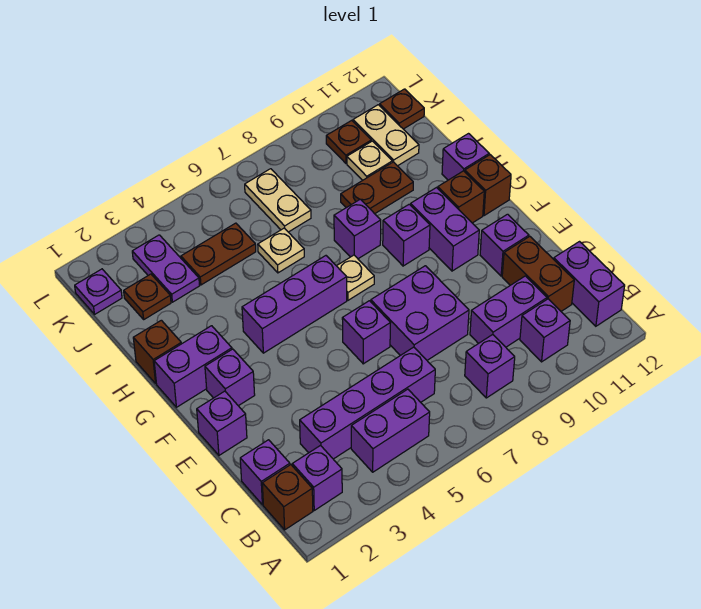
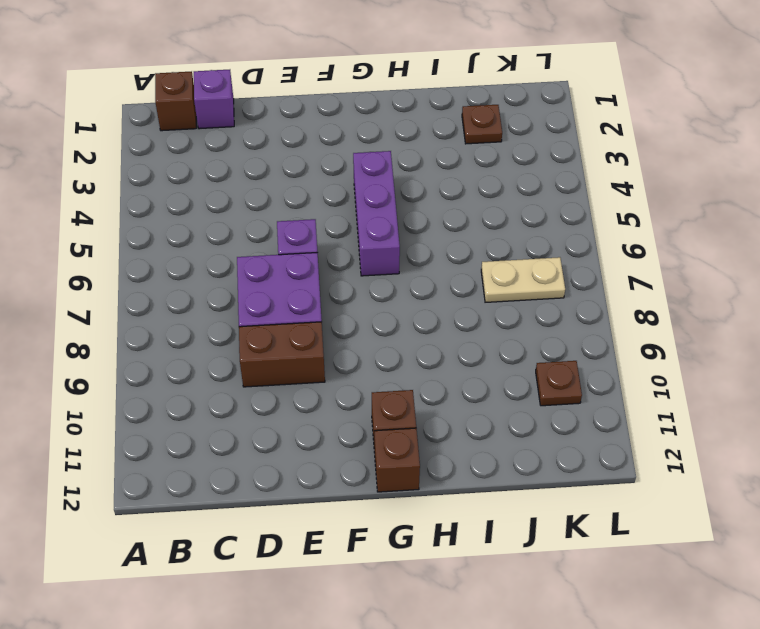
brown brick D9:E9 level 1 -> brown brick C11:D11 level 1
none -> purple brick B2 level 1
none -> purple brick B4:B5 level 1
none -> purple brick B8 level 1
none -> purple brick B10 level 1

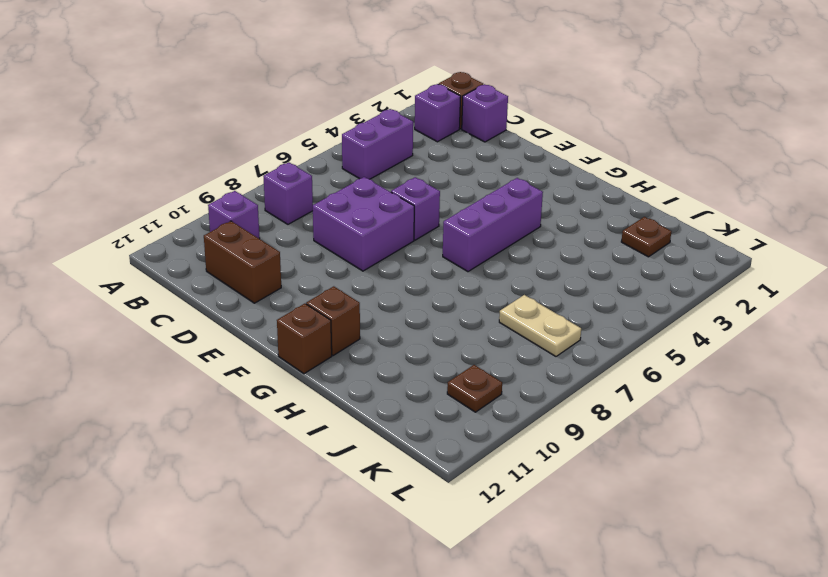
none -> purple brick B12:C12 level 1
none -> purple brick C3:C6 level 1
none -> purple brick C9:C10 level 1
none -> purple brick E1 level 1

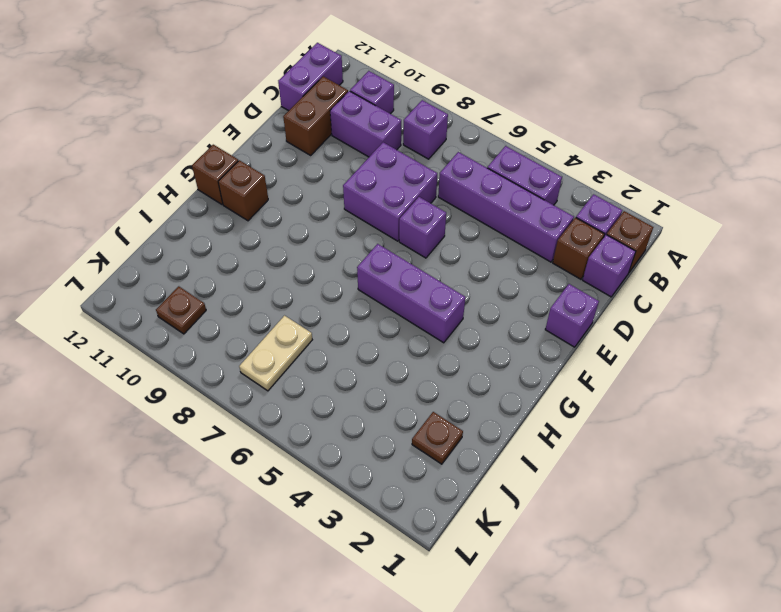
brown brick C2 level 1 -> brown brick H1 level 1
none -> purple brick E11 level 1
none -> purple brick F2 level 1
none -> purple brick F10:G10 level 1
none -> purple brick G1:G2 level 1

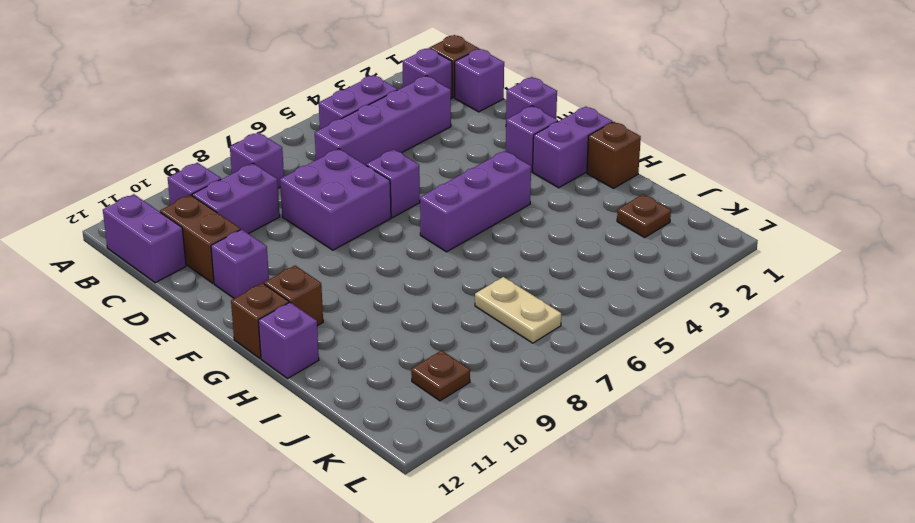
none -> purple brick F10:G10 level 1
none -> tan plate G7 level 1
none -> purple brick G9 level 1
none -> purple brick H8 level 1

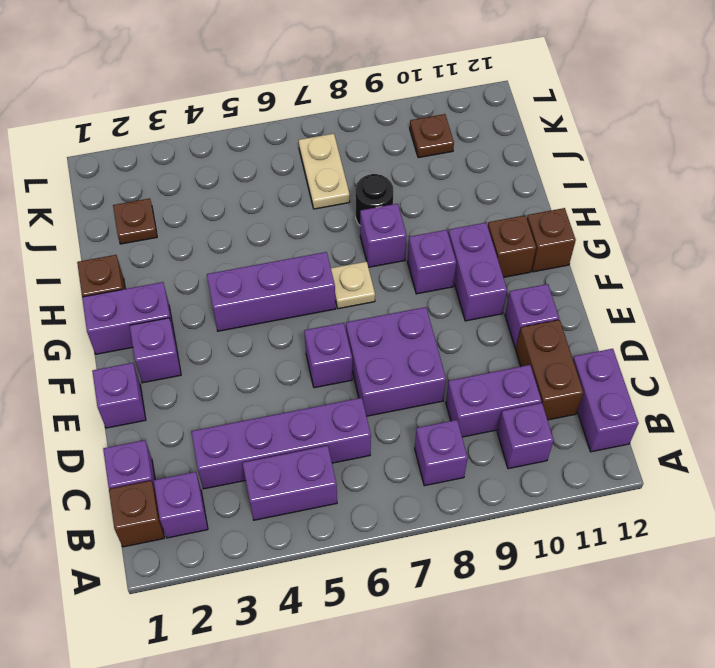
black round brick I8 level 1 -> none
none -> purple brick H12 level 1
none -> tan plate I6 level 1
none -> brown plate I9:I10 level 1
none -> purple plate J3:K3 level 1

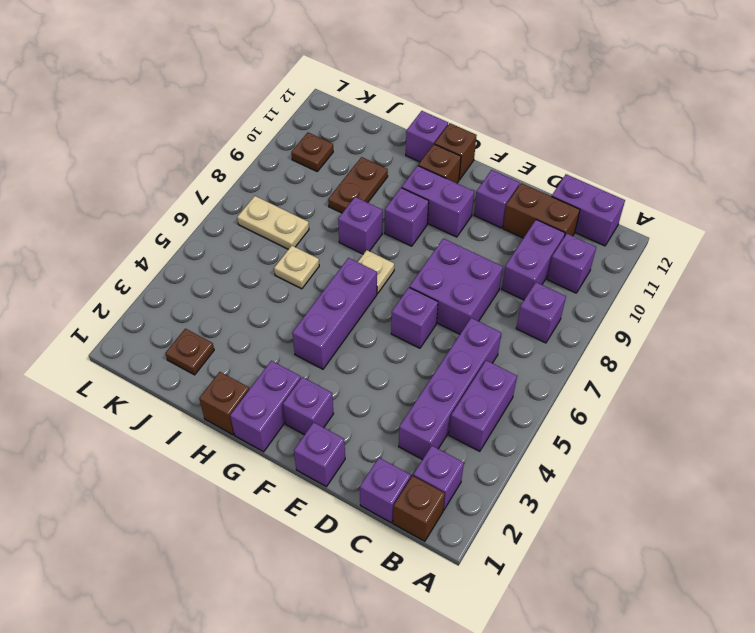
none -> purple plate J3:K3 level 1
none -> brown plate J4:J5 level 1
none -> tan plate J10 level 1
none -> tan plate J11:K11 level 1

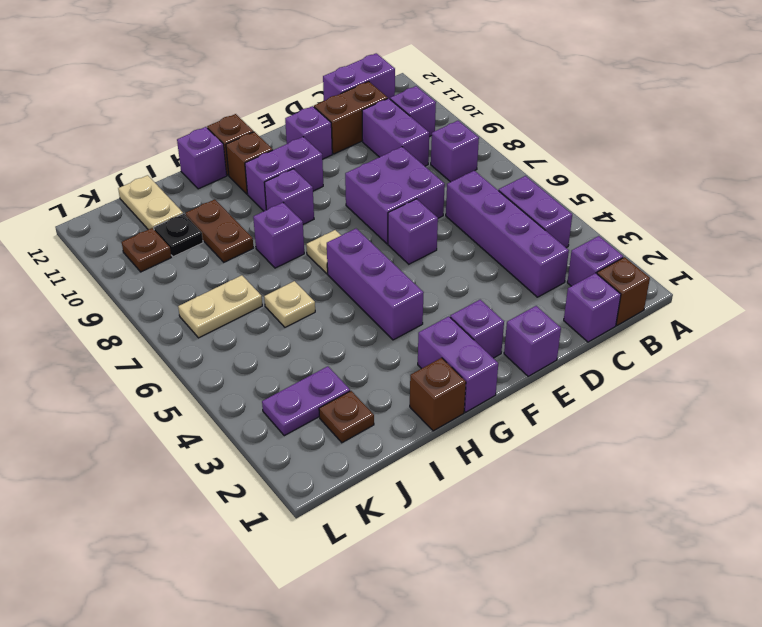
black plate J10 level 1 -> tan plate J10 level 1
tan plate J11:J12 level 1 -> tan plate J11:K11 level 1
none -> brown plate J4:J5 level 1
none -> purple plate K1 level 1
none -> brown plate K12 level 1

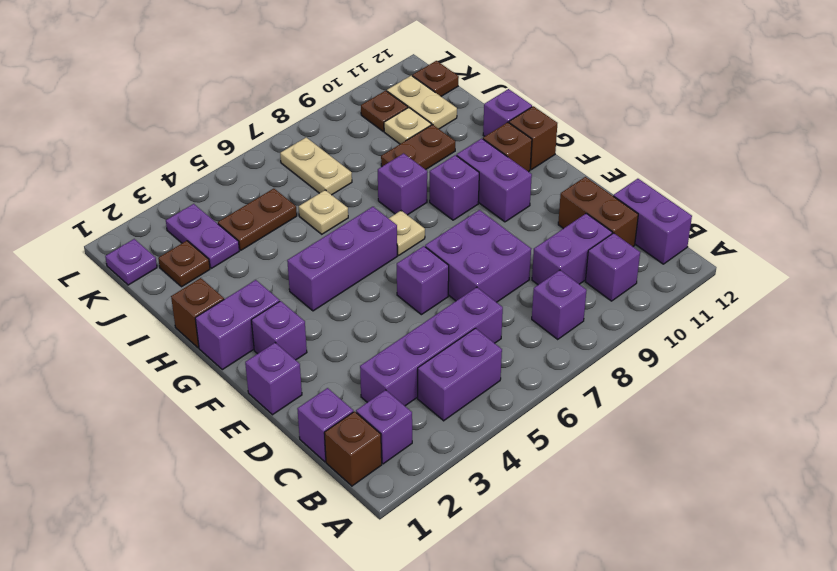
none -> purple brick E11 level 1

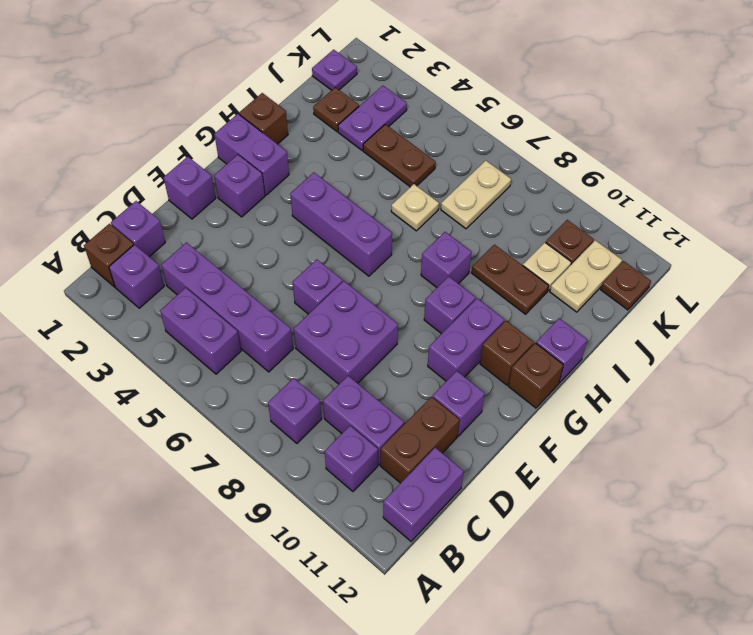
none -> tan plate G7 level 1

